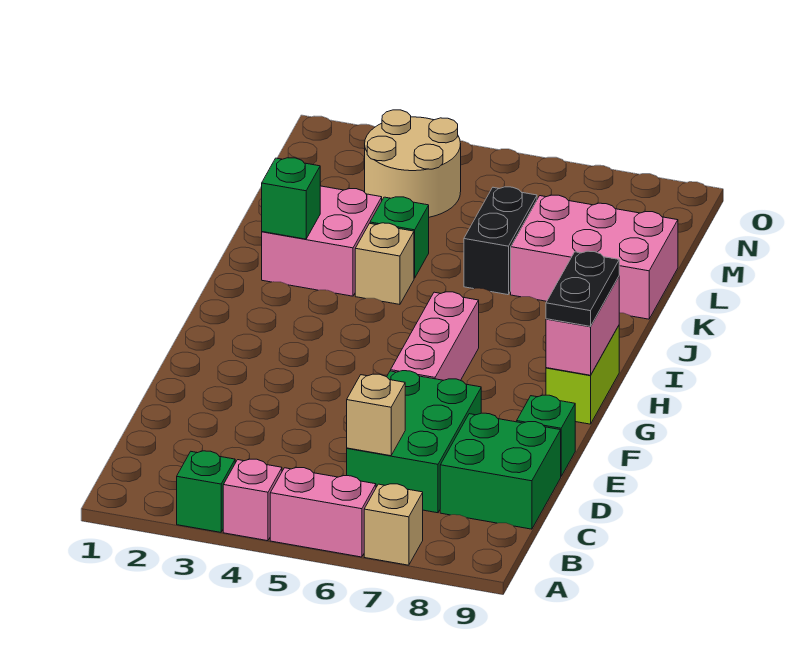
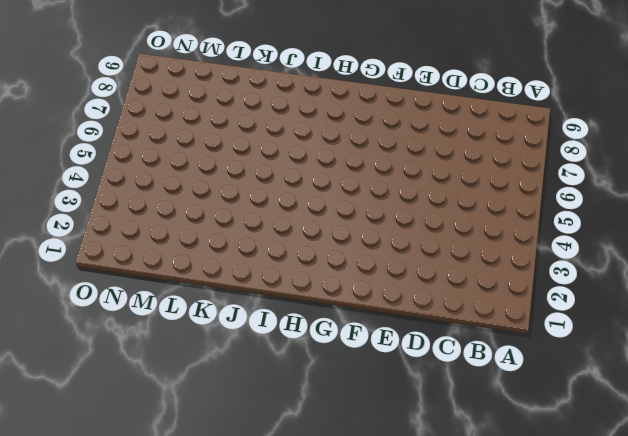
none -> green brick A3 level 1
none -> pink brick A4 level 1
none -> pink brick A5:A6 level 1

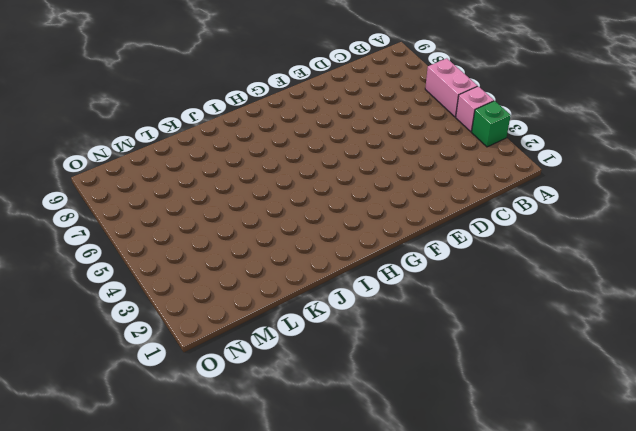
none -> tan brick A7 level 1
none -> green brick C6:E7 level 1
none -> green brick C8:D9 level 1

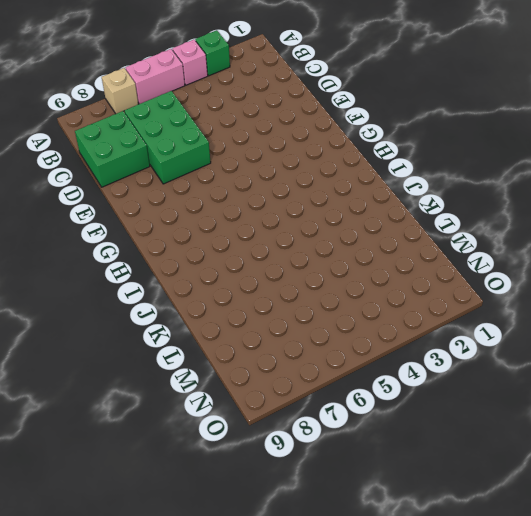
none -> green brick E9 level 1
none -> pink brick F6:H6 level 1
none -> lime brick G9:H9 level 1

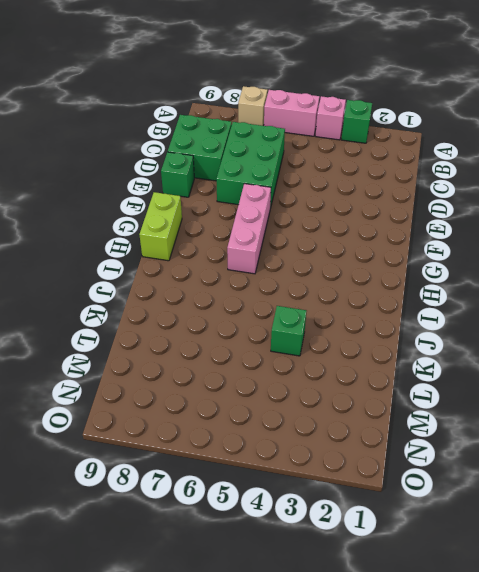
none -> pink brick J2:K3 level 1
none -> tan brick J4 level 1
none -> black brick K6:L6 level 1

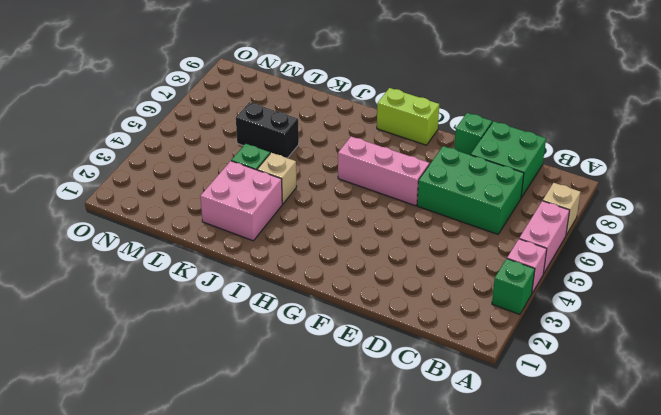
none -> pink brick K7:L9 level 1
none -> tan round brick M3:N4 level 1
none -> tan brick C6 level 2

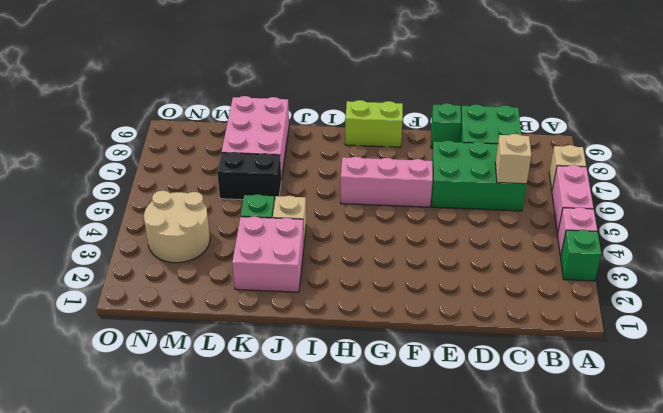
none -> pink brick G9:H9 level 2
none -> green brick J2 level 2
none -> black plate G9:H9 level 3

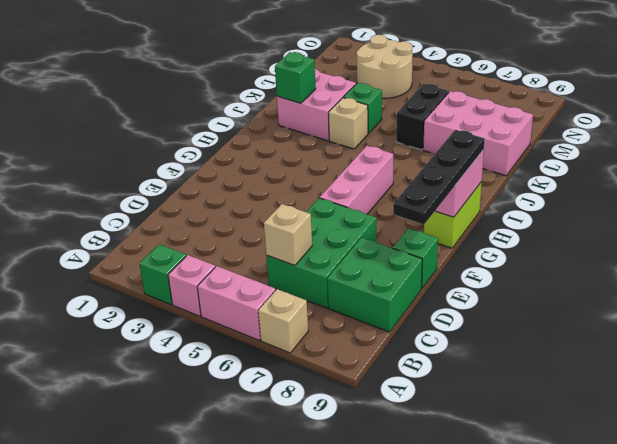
black plate E9:H9 level 3 -> black plate G9:H9 level 3

